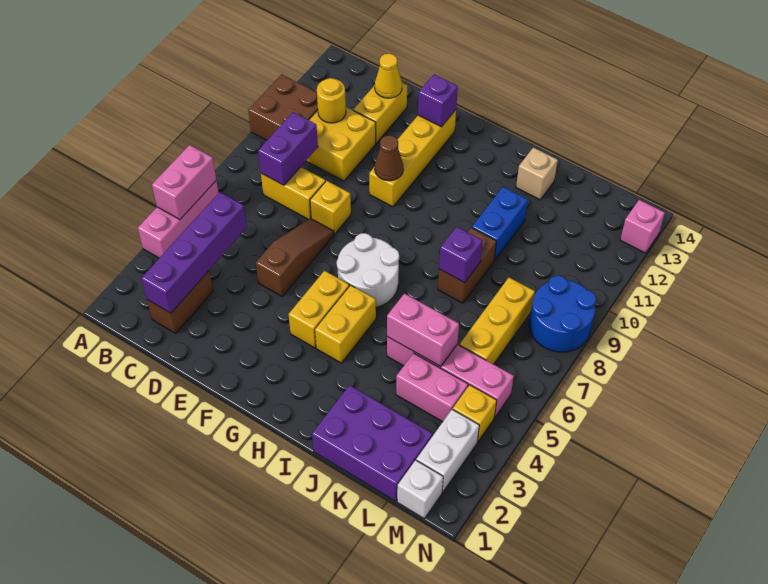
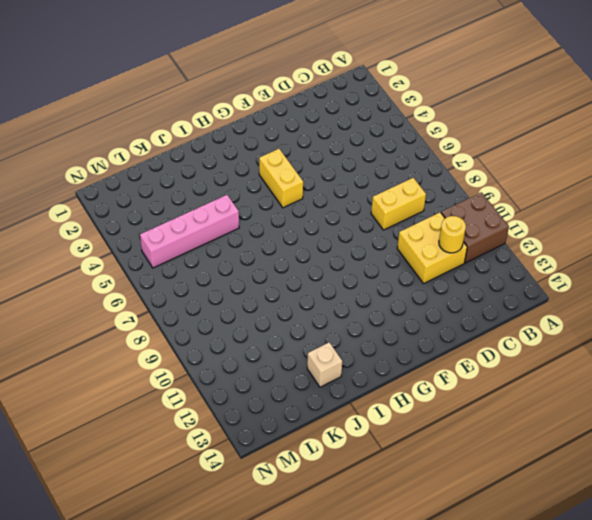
none -> pink brick A4:A6 level 1
none -> brown brick C2:C3 level 1
none -> yellow brick D12:D13 level 1
none -> brown slope E5:E7 level 1 top 5

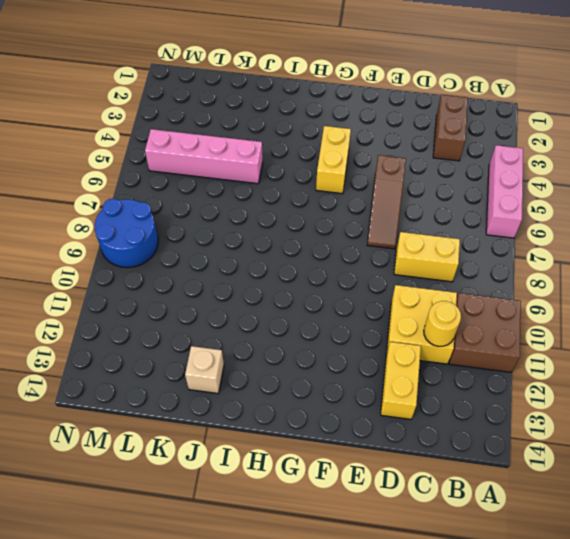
none -> yellow brick E8 level 1
none -> yellow brick F10:F13 level 1
none -> white round brick G6:H7 level 1
none -> yellow brick H4:H5 level 1

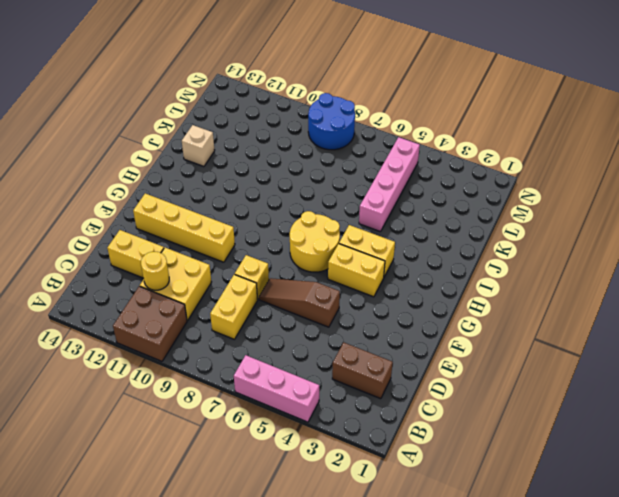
yellow round brick G6:H7 level 1 -> white round brick G6:H7 level 1
none -> purple brick J1:L2 level 1
none -> brown brick J8:J9 level 1
none -> blue brick J10:J11 level 1
none -> pink brick K4:L4 level 1

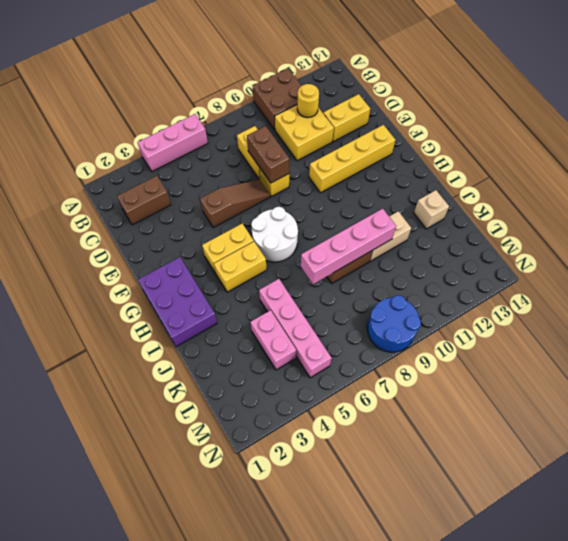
brown brick D8:E8 level 2 -> none
purple brick G1:I2 level 1 -> purple brick J1:L2 level 1
pink brick J7:J10 level 2 -> purple brick J8 level 2
tan brick J10:J11 level 1 -> blue brick J10:J11 level 1
none -> yellow brick L6:L8 level 1
none -> white brick M1 level 1
none -> white brick M2:M3 level 1
none -> yellow brick M4 level 1

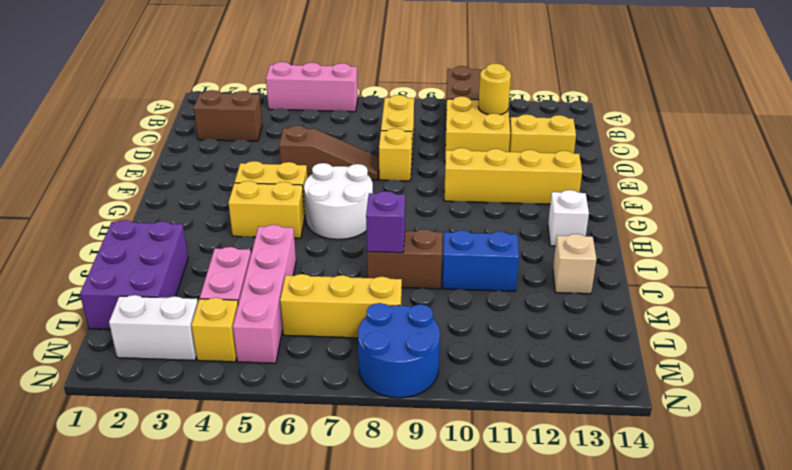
white brick H13 level 1 -> white brick M1 level 1
none -> pink brick N13 level 1
none -> pink brick A5:A6 level 2
none -> purple brick C2:C5 level 2
none -> purple brick C8:C9 level 2

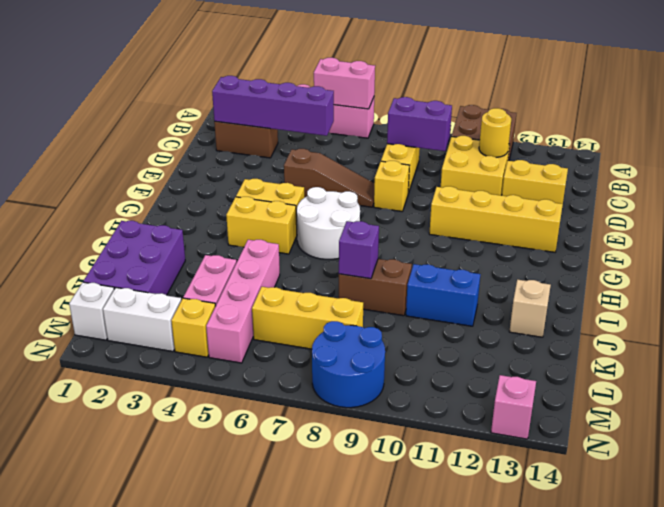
none -> yellow cone D13 level 2
none -> brown cone F10 level 2
none -> purple brick F13 level 2
none -> pink brick J5:K5 level 2

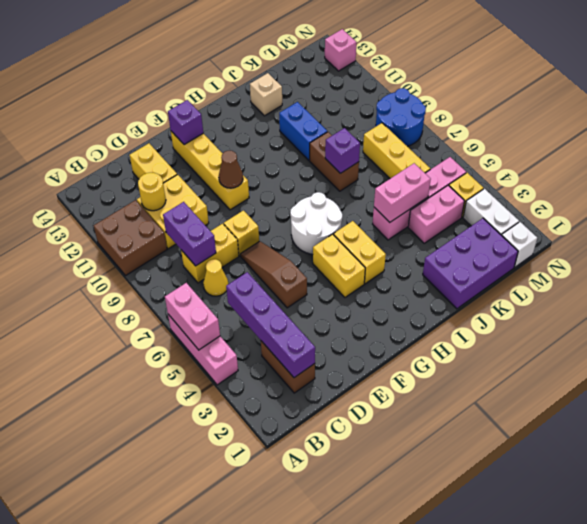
yellow cone C7 level 1 -> yellow cone D13 level 2

